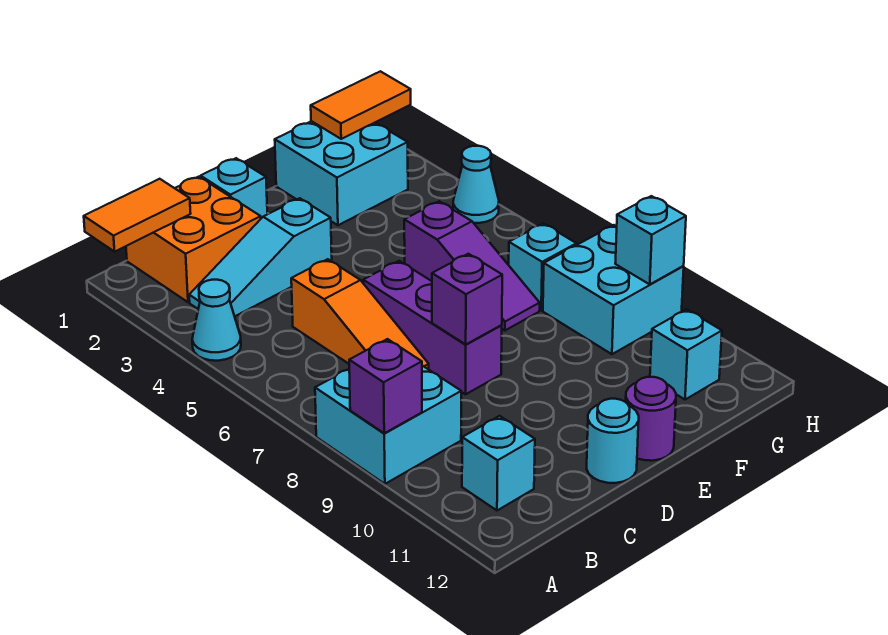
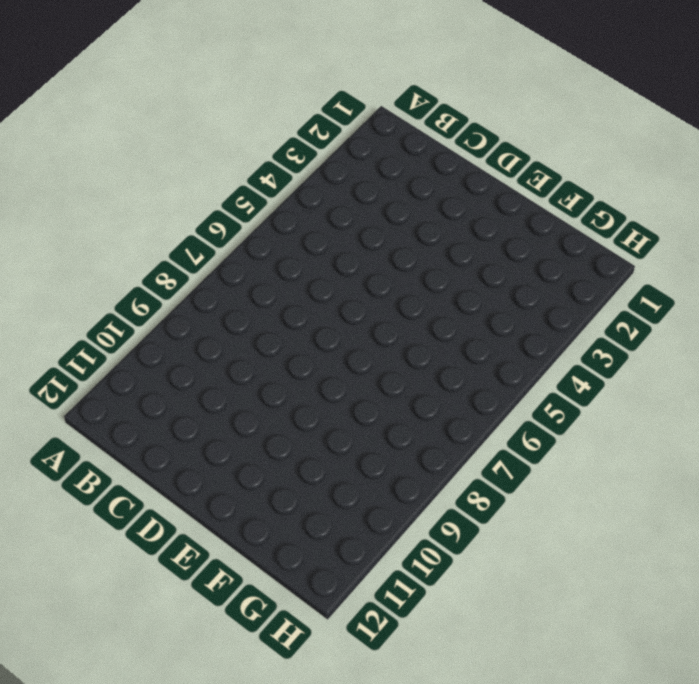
none -> cyan cone A4 level 1
none -> cyan brick A8:B9 level 1
none -> orange brick B1:C2 level 1

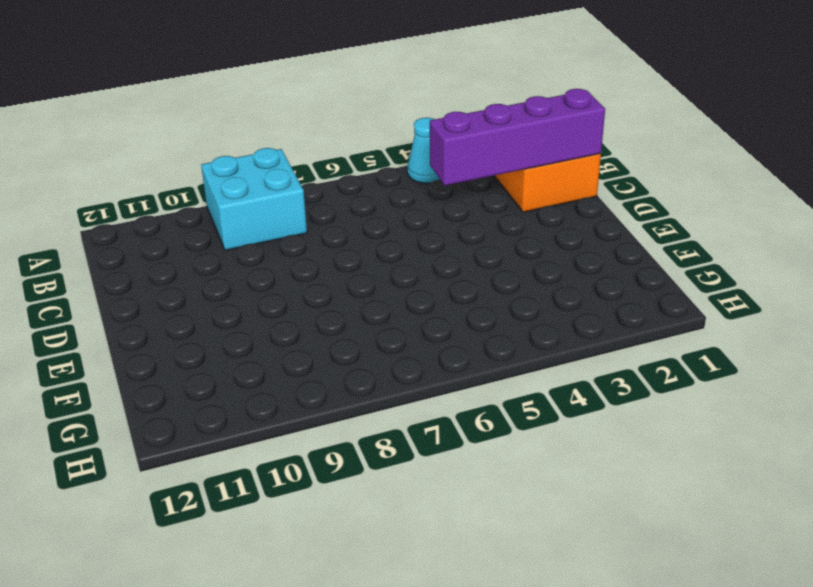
purple brick C1:C4 level 2 -> none
none -> cyan slope B3:D3 level 1 top D
none -> cyan brick B11 level 1
none -> orange slope C5:C7 level 1 top 5

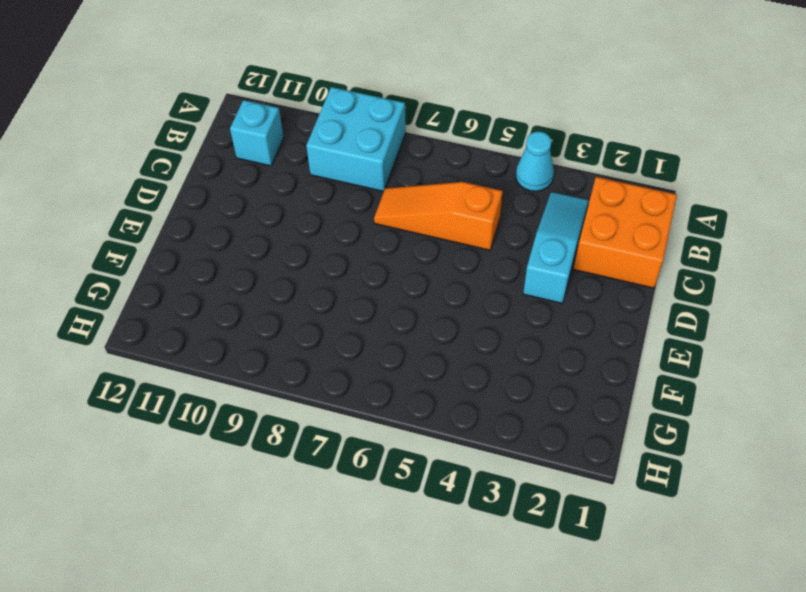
none -> cyan brick D1 level 1
none -> purple brick D6:D8 level 1
none -> cyan round brick D12 level 1

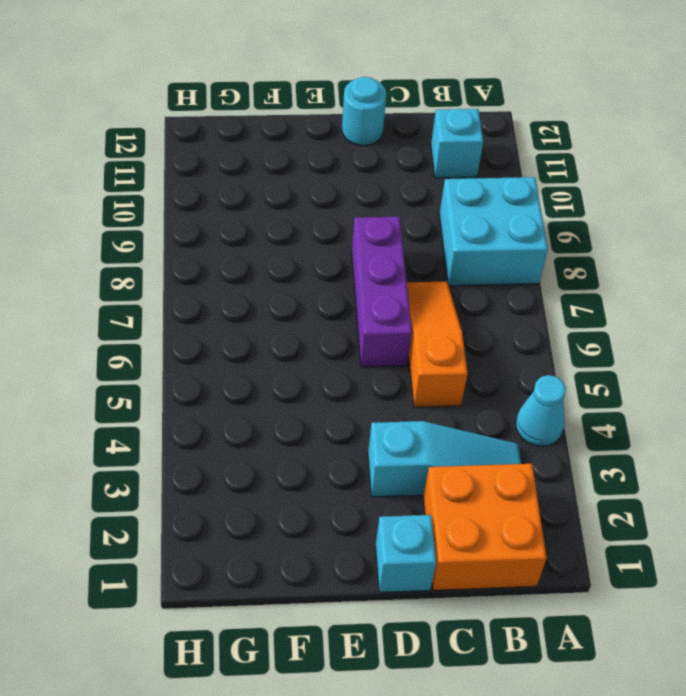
none -> purple round brick E12 level 1
none -> cyan brick F1:G2 level 1
none -> purple slope F5:F7 level 1 top 5

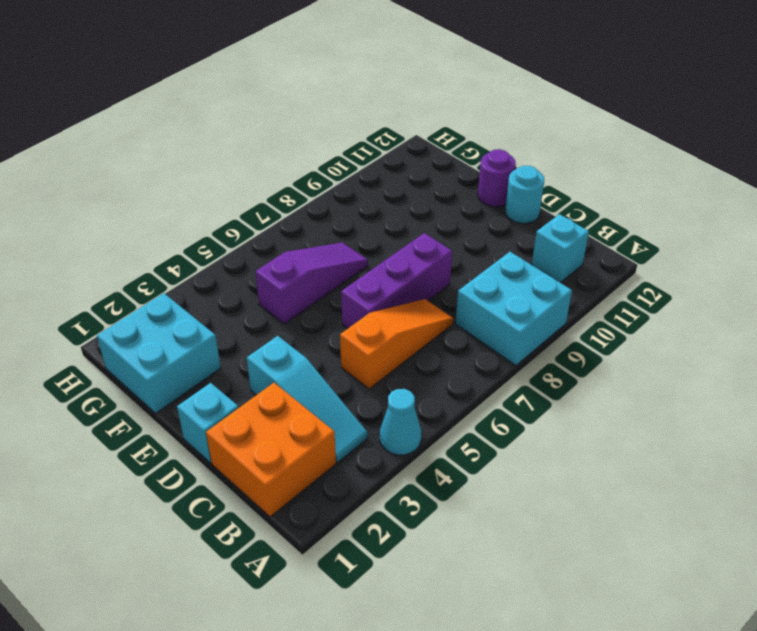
none -> cyan brick G7 level 1
none -> cyan brick G8:H9 level 1
none -> cyan brick G11 level 1

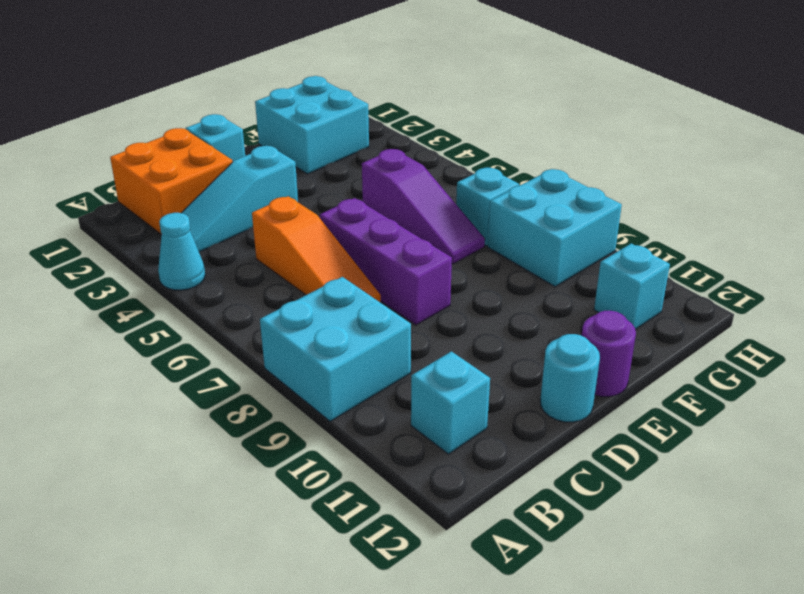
none -> cyan cone H4 level 1
none -> orange tile A1:B1 level 2
none -> purple brick A9 level 2

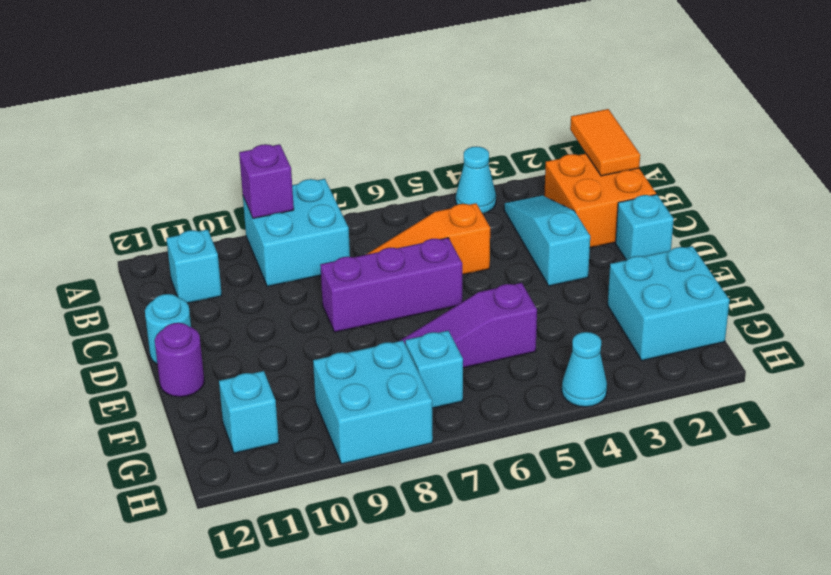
none -> purple brick D8 level 2
none -> orange tile G1:H1 level 2
none -> cyan brick H9 level 2

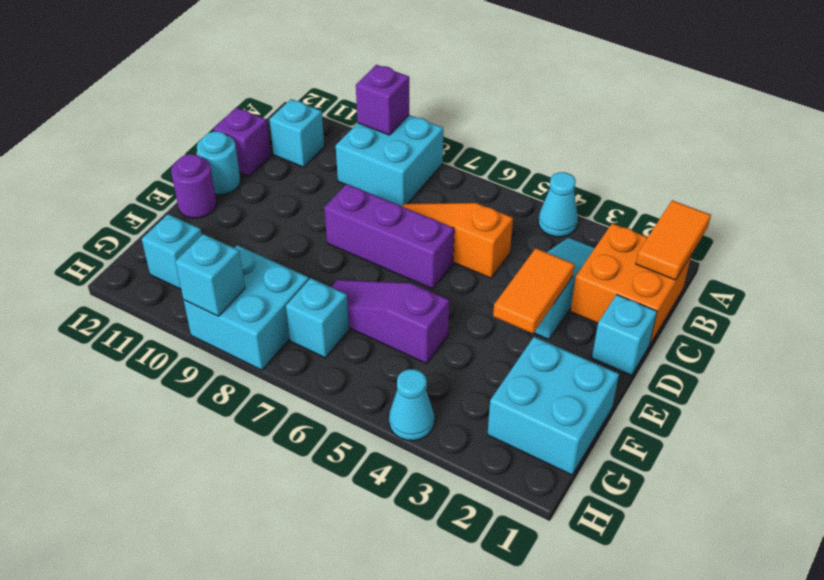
purple brick C12 level 1 -> purple brick D8 level 2
orange tile D3:E3 level 2 -> orange tile G1:H1 level 2

